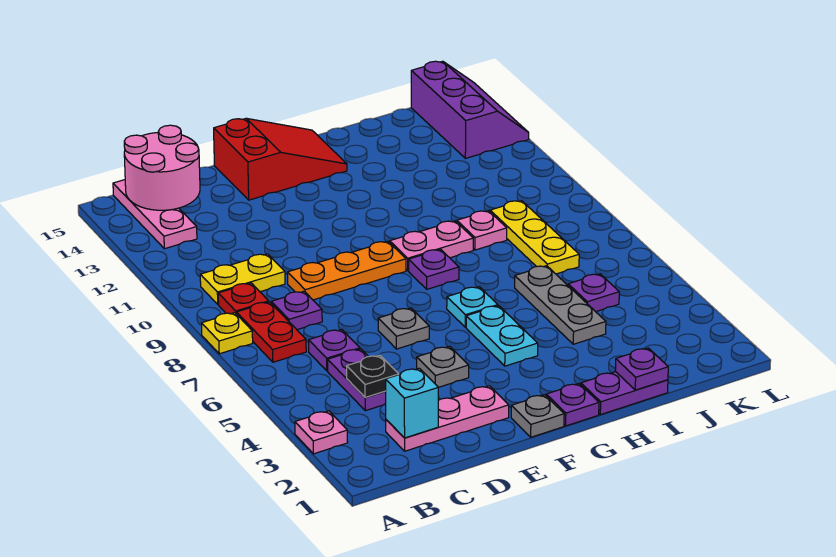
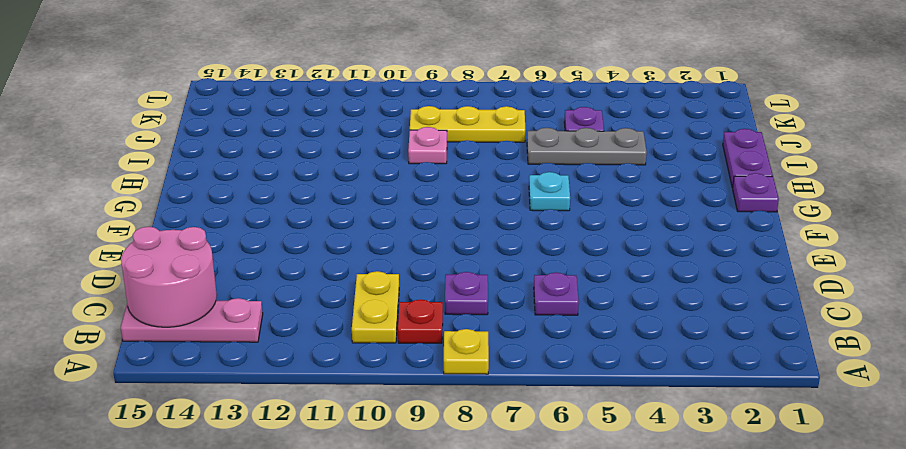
none -> pink plate A3 level 1
none -> red plate B7:B8 level 1
none -> pink plate C2:E2 level 1
none -> purple plate C4:C5 level 1

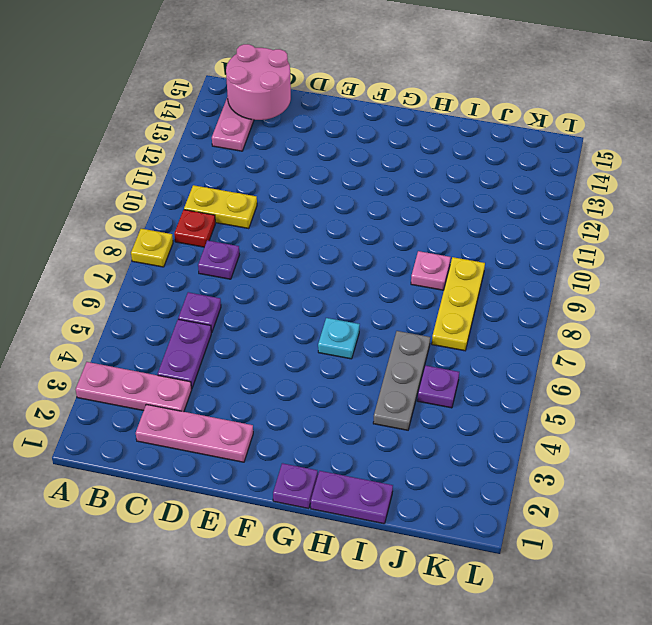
pink plate A3:C3 level 1 -> pink plate A3 level 1
none -> red plate B7:B8 level 1
none -> orange plate D9:F9 level 1
none -> grey plate E4 level 1
none -> grey plate E6 level 1

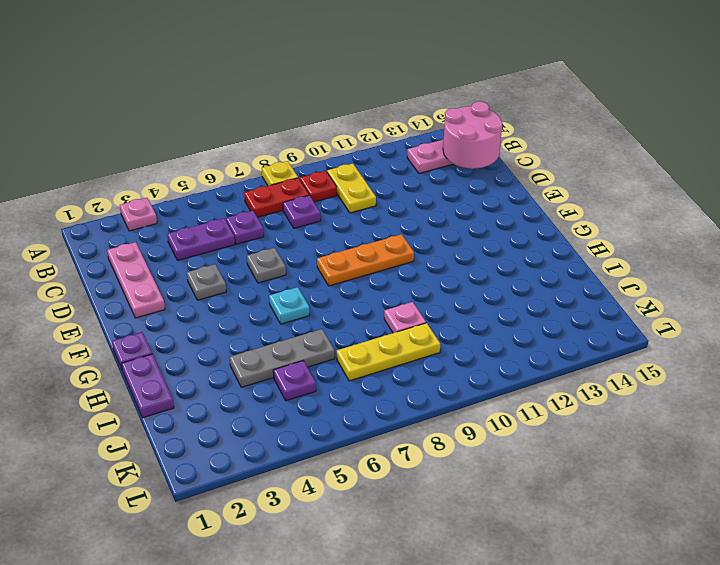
orange plate F8:F10 level 1 -> orange plate D9:F9 level 1
none -> red slope E14:G15 level 1 top E
none -> grey plate F1 level 1
none -> cyan plate G4:G5 level 1
none -> purple plate G8 level 1

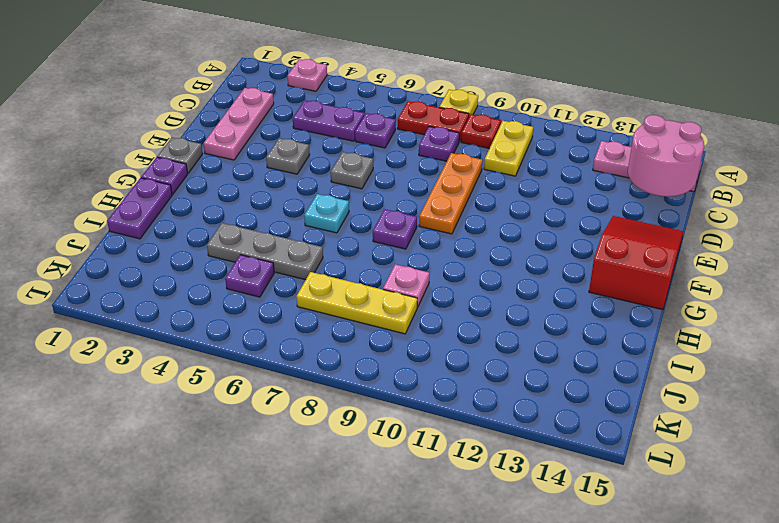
red slope E14:G15 level 1 top G -> red slope E14:G15 level 1 top E
none -> cyan plate G4:G5 level 1
none -> pink plate G9:H9 level 1
none -> purple slope K13:L15 level 1 top K
none -> cyan brick C2 level 2

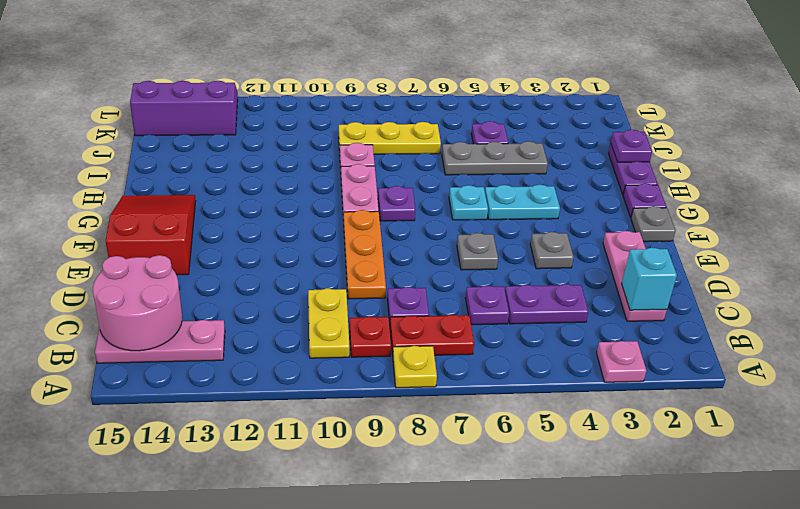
none -> black plate C4 level 2

